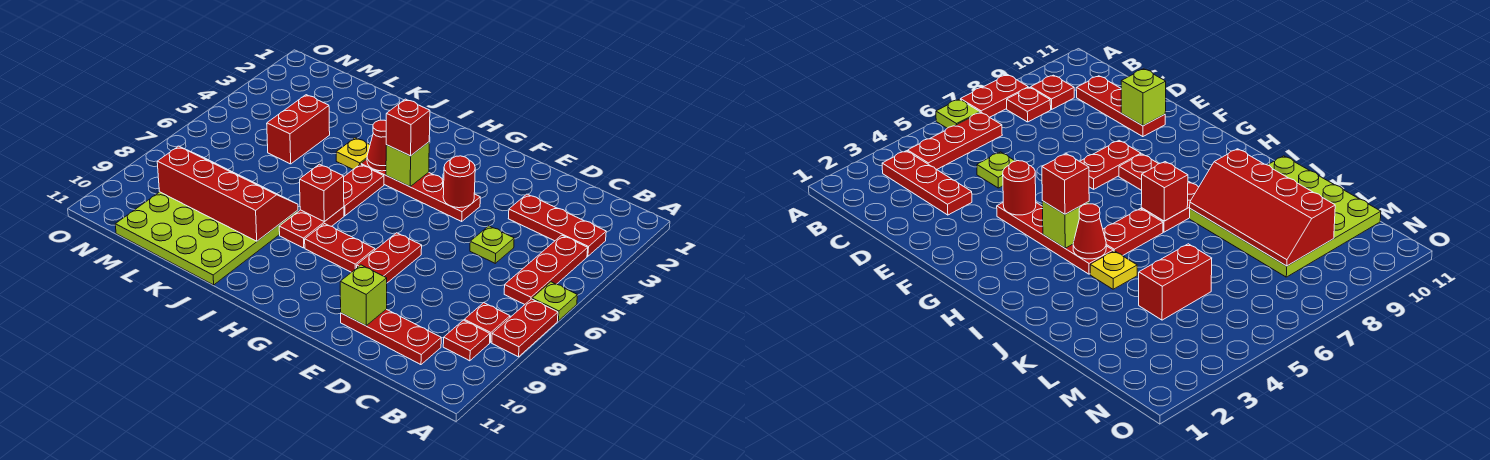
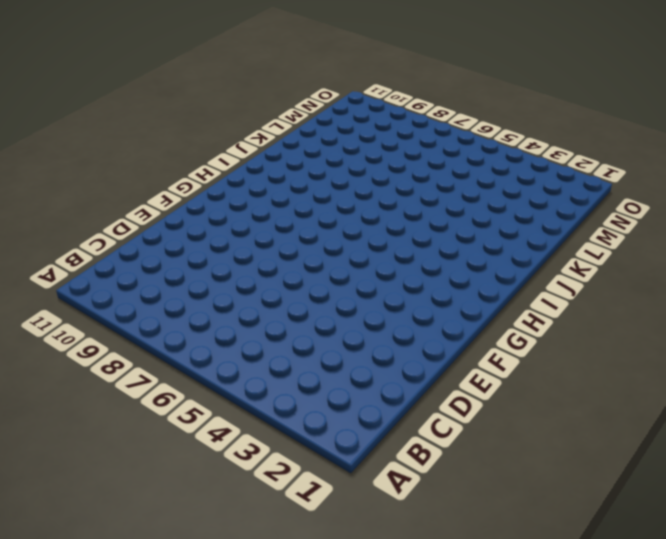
none -> lime plate A6 level 1
none -> red plate A7:A8 level 1
none -> red plate B3:D3 level 1

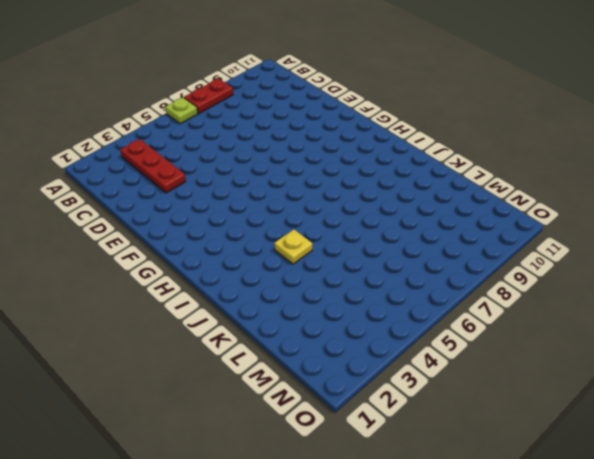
none -> red plate B4:B6 level 1
none -> red plate B8 level 1
none -> red plate B9 level 1

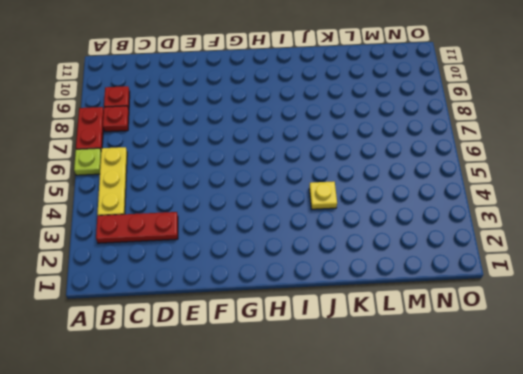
yellow plate B4:B6 level 1 -> red plate B4:B6 level 1
none -> red plate C10:E10 level 1
none -> lime plate D5 level 1
none -> red plate F4:I4 level 1

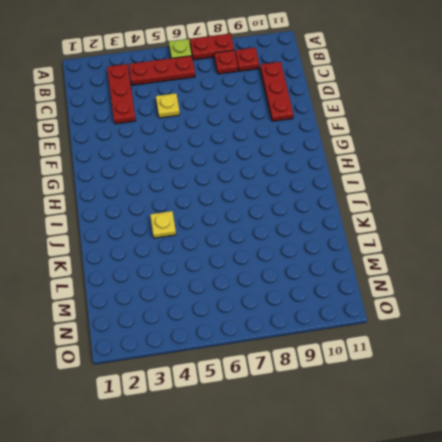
yellow plate D5 level 1 -> lime plate D5 level 1
none -> red plate F4:I4 level 1
none -> red plate F7:F8 level 1
none -> red plate G8:H8 level 1

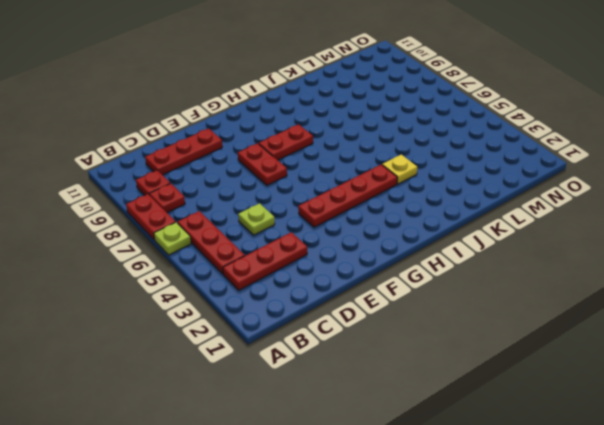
none -> red plate I5:I6 level 1
none -> red plate I7:I8 level 1
none -> lime plate J8:M11 level 1

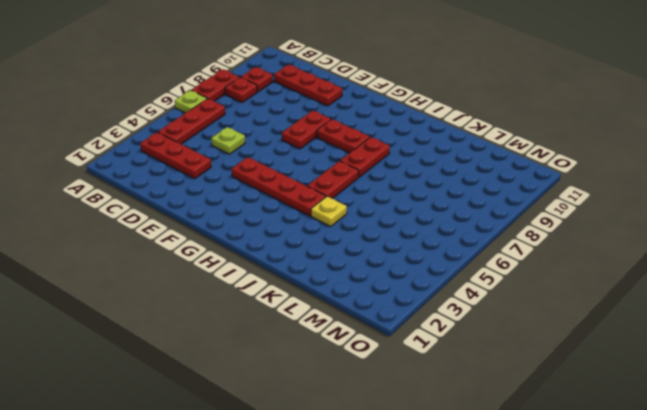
none -> lime plate J8:M11 level 1
none -> red brick L4:L5 level 1
none -> lime brick E10 level 2

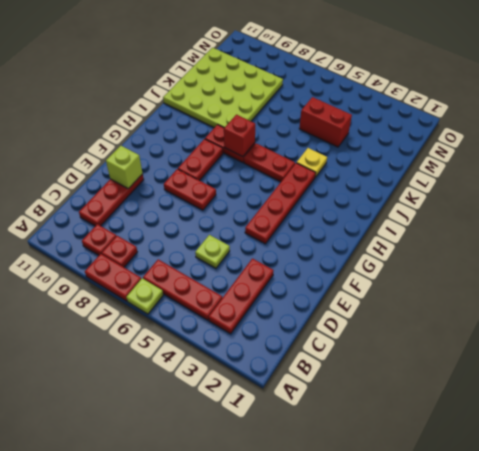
none -> red round brick F4 level 2
none -> lime brick H4 level 2
none -> red cone I4 level 2

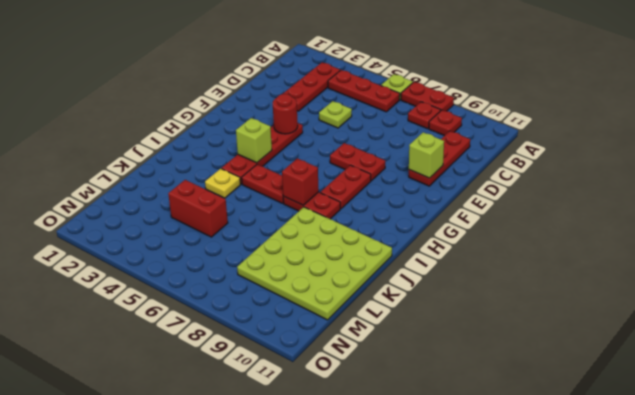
none -> red cone I4 level 2
none -> red slope J8:M9 level 2 top 9
none -> red brick H4 level 3

